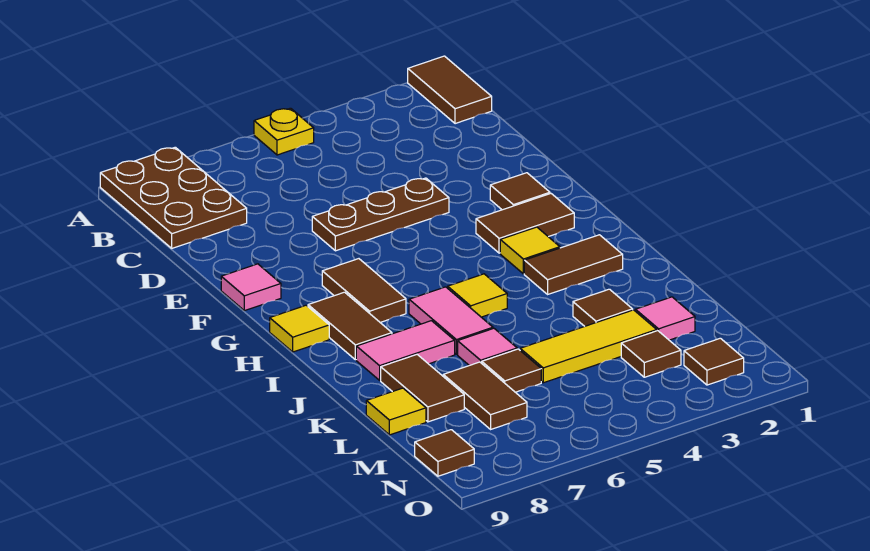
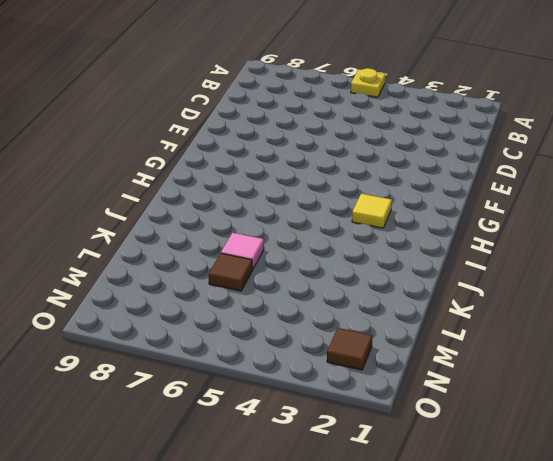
none -> brown tile A1:B1 level 1
none -> brown plate A8:C9 level 1
none -> brown plate E4:E6 level 1

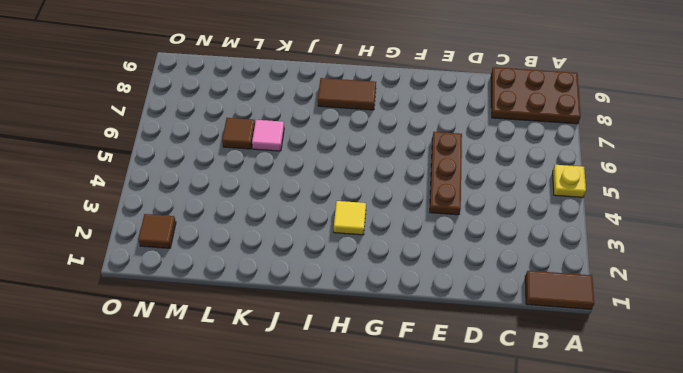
none -> brown tile F2 level 1
none -> pink tile F9 level 1
none -> brown tile G2:G3 level 1

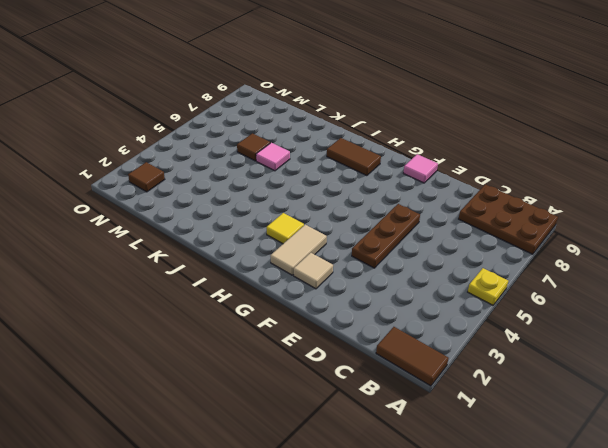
tan tile F2 level 1 -> brown tile F2 level 1
tan tile G2:G3 level 1 -> brown tile G2:G3 level 1
none -> brown tile G7:H7 level 1
none -> yellow tile H9 level 1
none -> brown tile I2:I3 level 1

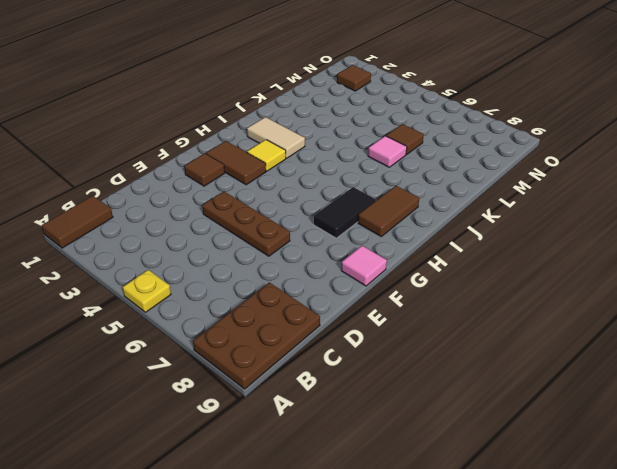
black tile G7:H7 level 1 -> brown tile G7:H7 level 1
tan tile I2:I3 level 1 -> brown tile I2:I3 level 1
none -> yellow tile H9 level 1
none -> yellow tile I5 level 1
none -> pink tile I6:J6 level 1

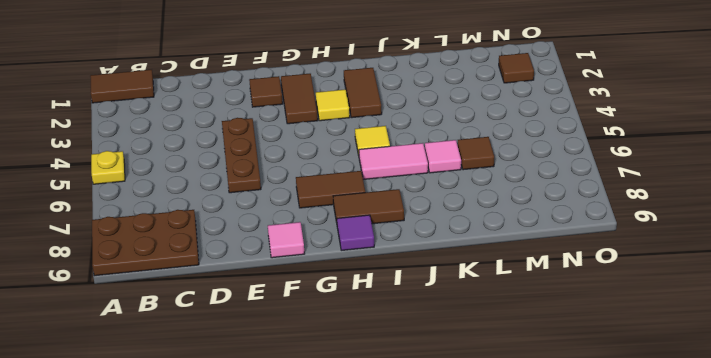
purple tile H9 level 1 -> yellow tile H9 level 1
none -> pink tile J7:J8 level 1
none -> brown tile K3 level 1
none -> brown tile K8:L8 level 1

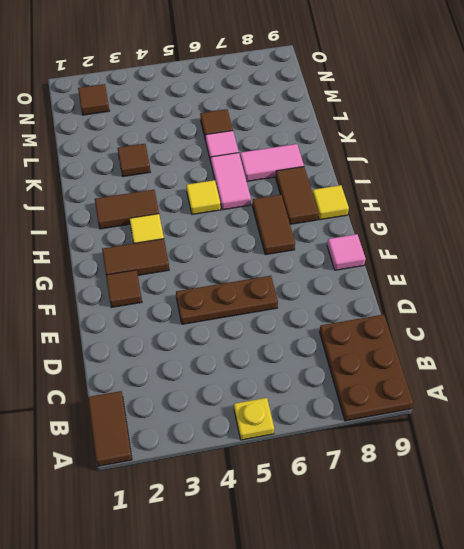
none -> brown tile K8:L8 level 1
none -> pink tile L2 level 1
none -> yellow tile L3:L5 level 1

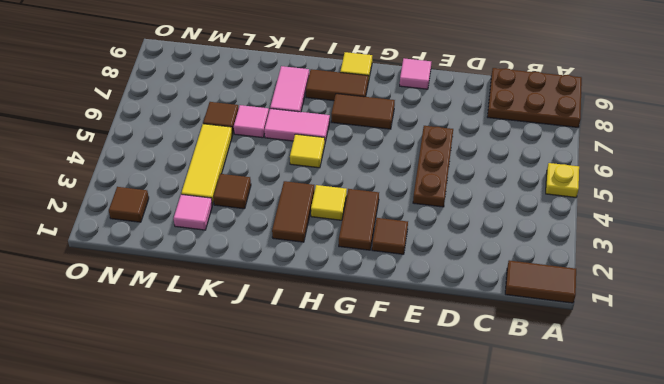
none -> brown tile K8:L8 level 1
none -> brown tile L7:M7 level 1
none -> yellow tile L9 level 1

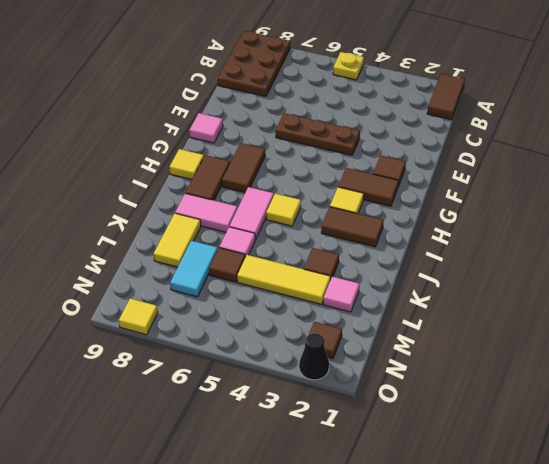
yellow tile K8:L8 level 1 -> brown tile K8:L8 level 1
cyan tile L7:M7 level 1 -> brown tile L7:M7 level 1
black cone O2 level 1 -> none
yellow tile O8 level 1 -> yellow tile L9 level 1
none -> brown tile M3 level 1
none -> brown tile N9 level 1

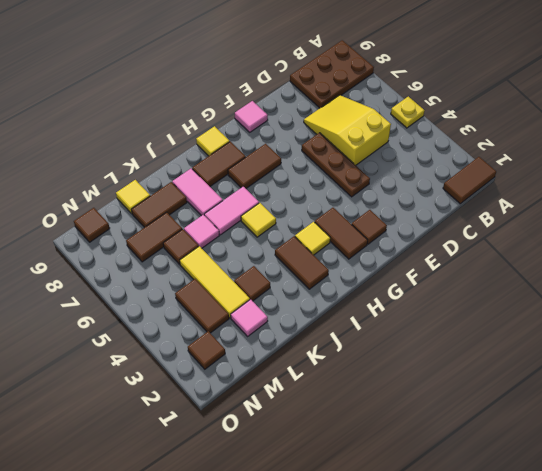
yellow slope C5:D7 level 1 top 5 -> none
brown tile M3:M4 level 1 -> brown tile M3 level 1

